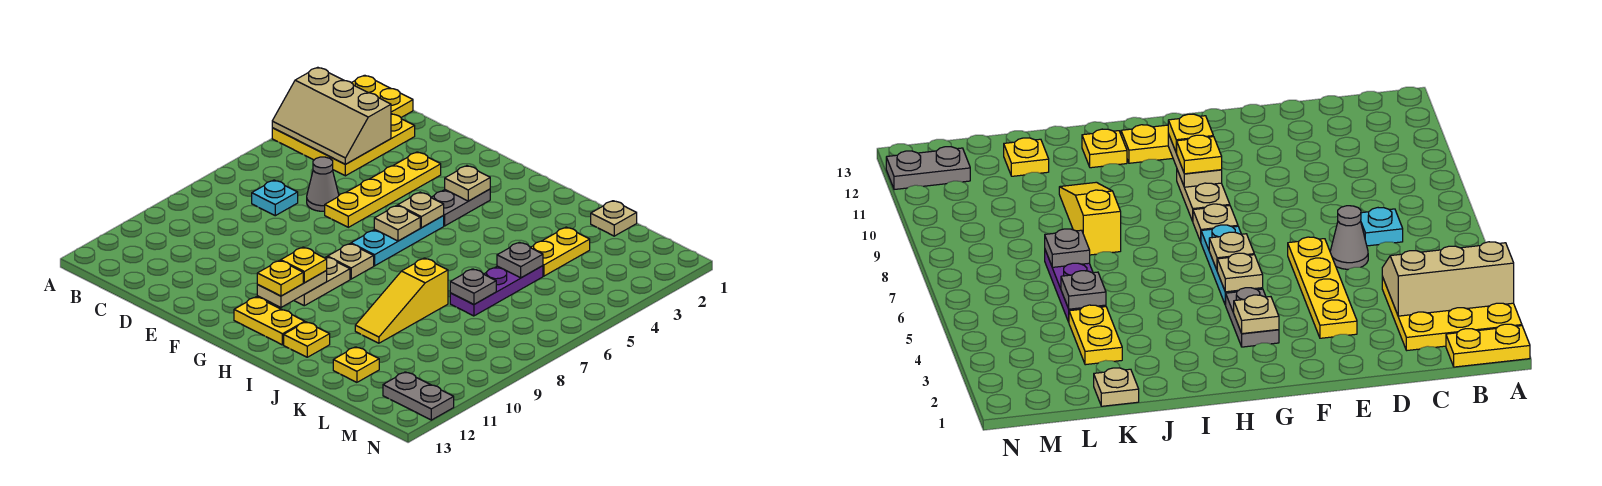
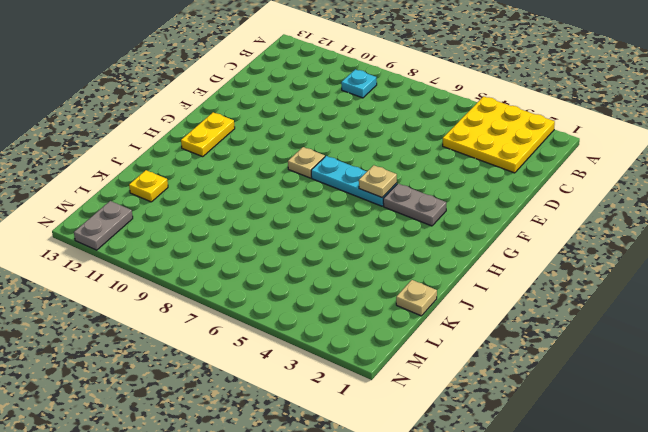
cyan plate B9 level 1 -> cyan plate C7 level 1
none -> yellow plate A1:B1 level 1
none -> grey cone D6 level 1
none -> yellow plate E3:E6 level 1

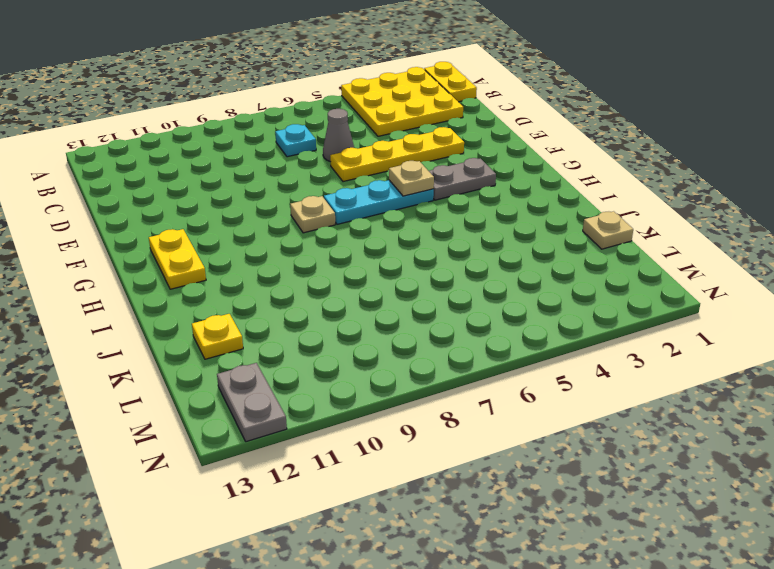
none -> tan plate G9:G10 level 1
none -> yellow plate I12 level 1
none -> yellow slope J8:J10 level 1 top 8

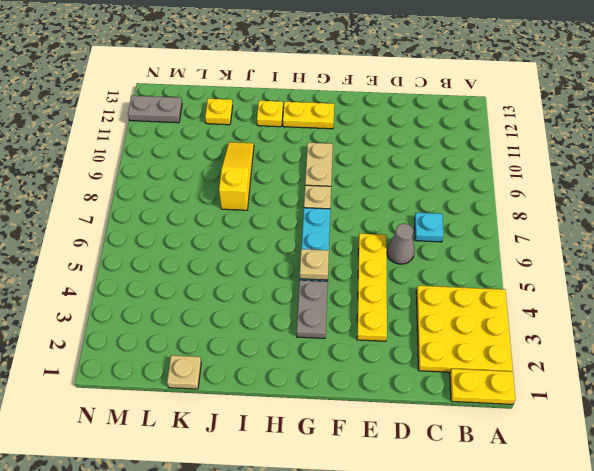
none -> yellow plate K3:K4 level 1
none -> purple plate K5:K7 level 1
none -> tan slope A3:C4 level 2 top 3

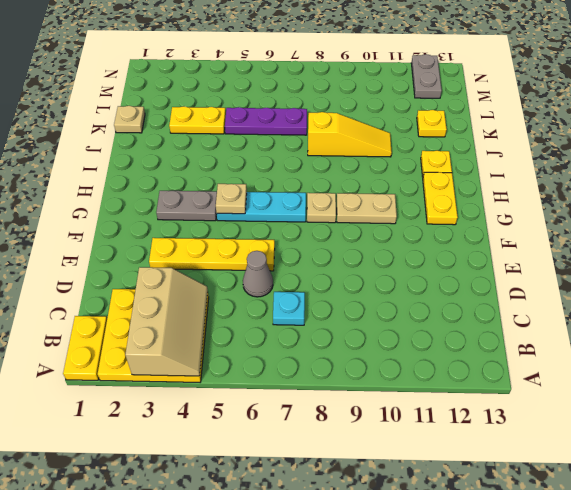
none -> tan plate G3 level 2
none -> tan plate G6 level 2
none -> tan plate G10:G11 level 2

